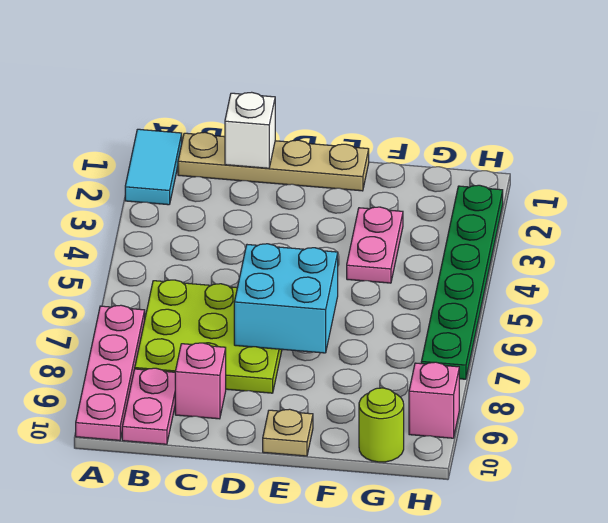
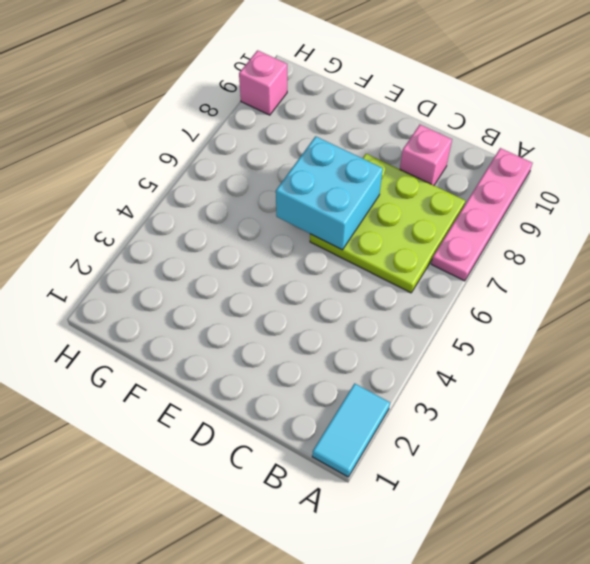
none -> tan plate B1:E1 level 1
none -> pink plate B9:B10 level 1
none -> tan plate E10 level 1

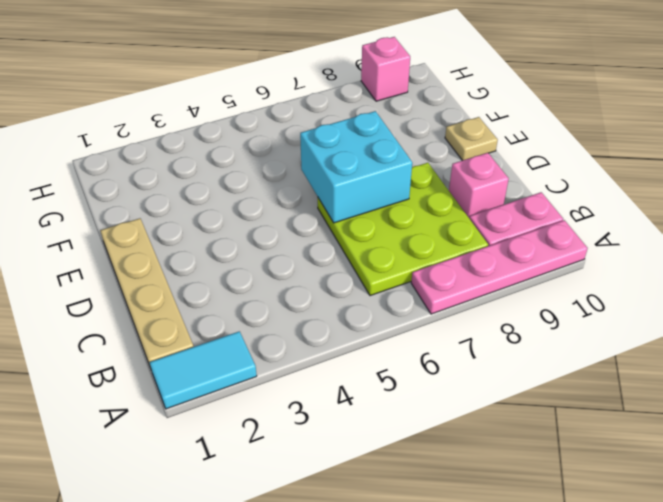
none -> pink plate F3:F4 level 1
none -> lime round brick G10 level 1
none -> green plate H2:H7 level 1

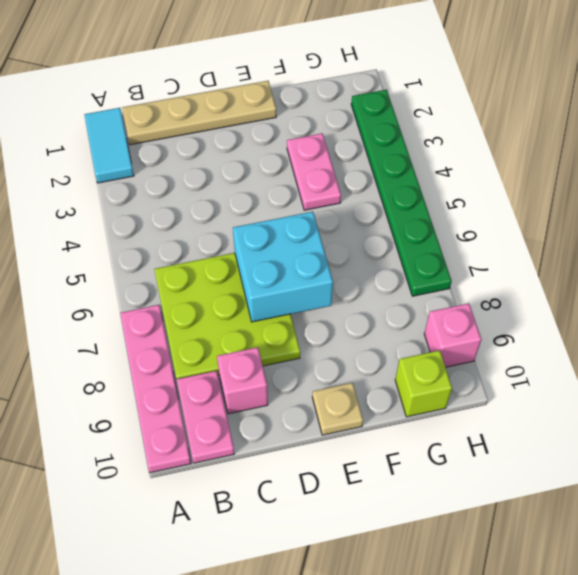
lime brick G10 level 1 -> lime round brick G10 level 1
none -> white brick C1 level 2

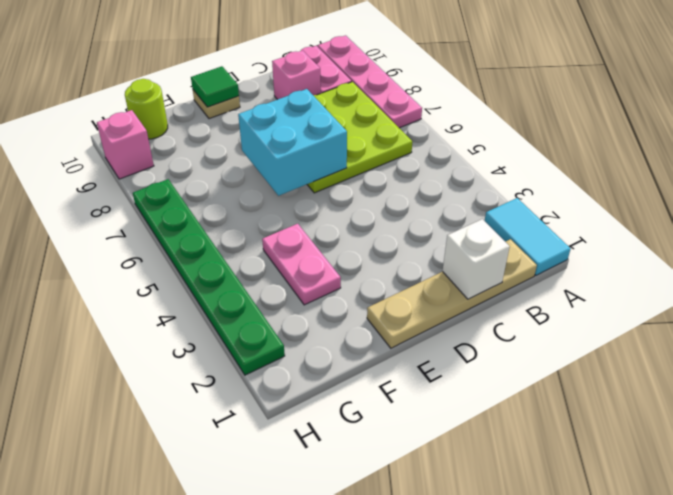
green tile E10 level 2 -> none

